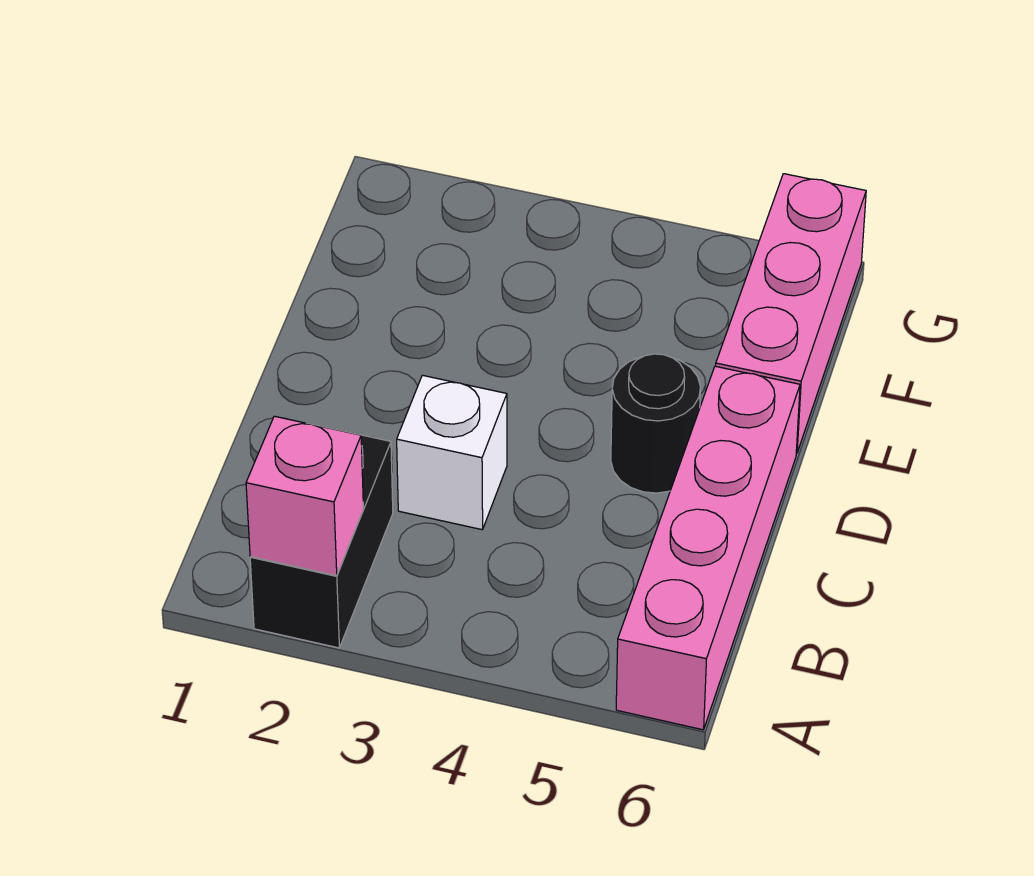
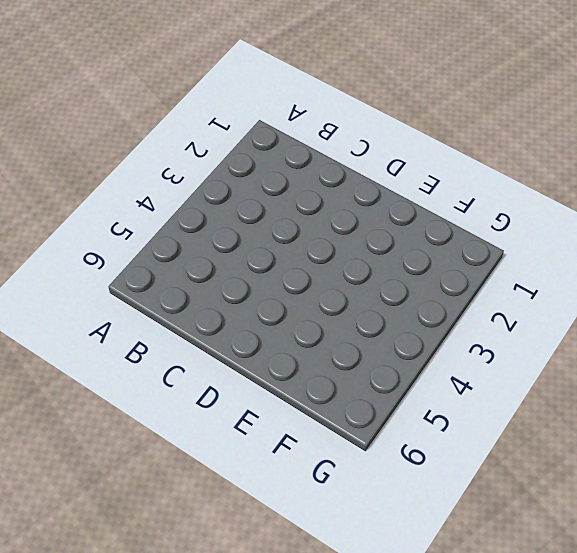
none -> black brick A2:B2 level 1
none -> pink brick A6:D6 level 1

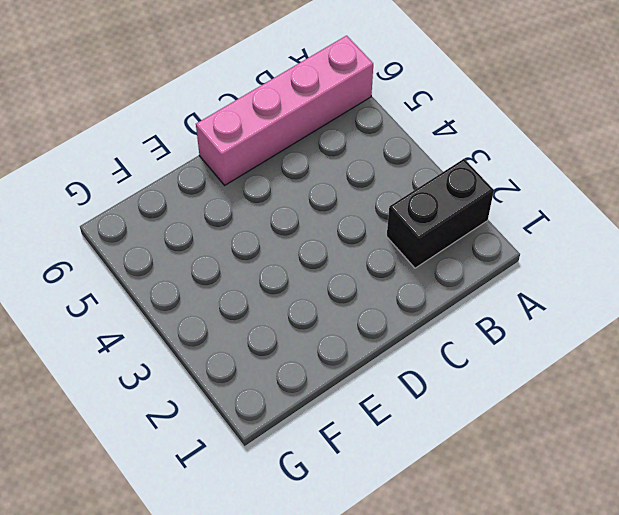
none -> white brick C3 level 1
none -> black round brick D5 level 1

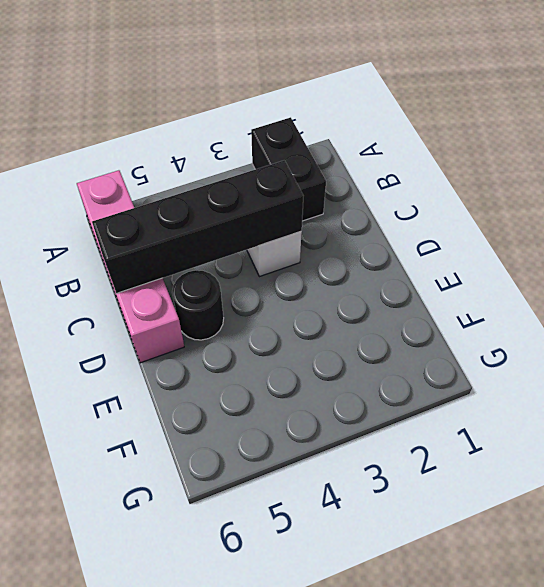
black brick C3:C6 level 2 -> none
none -> pink brick E6:G6 level 1
none -> pink brick A2 level 2

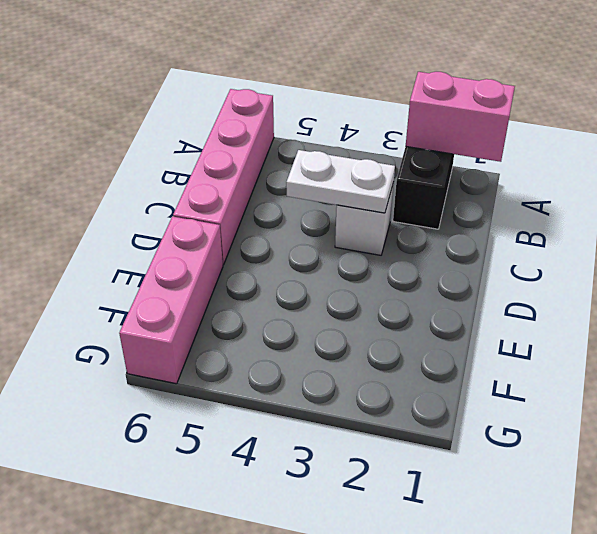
pink brick A1:A2 level 2 -> pink brick A2 level 2
white plate C3:C4 level 2 -> none
none -> black round brick D5 level 1

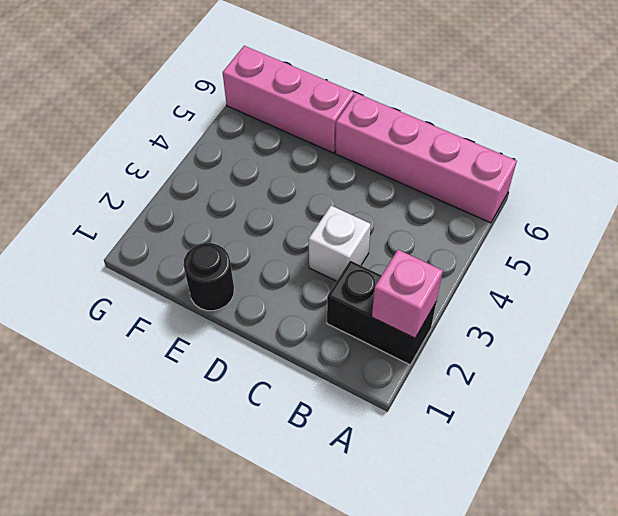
black round brick E1 level 1 -> black round brick D5 level 1

